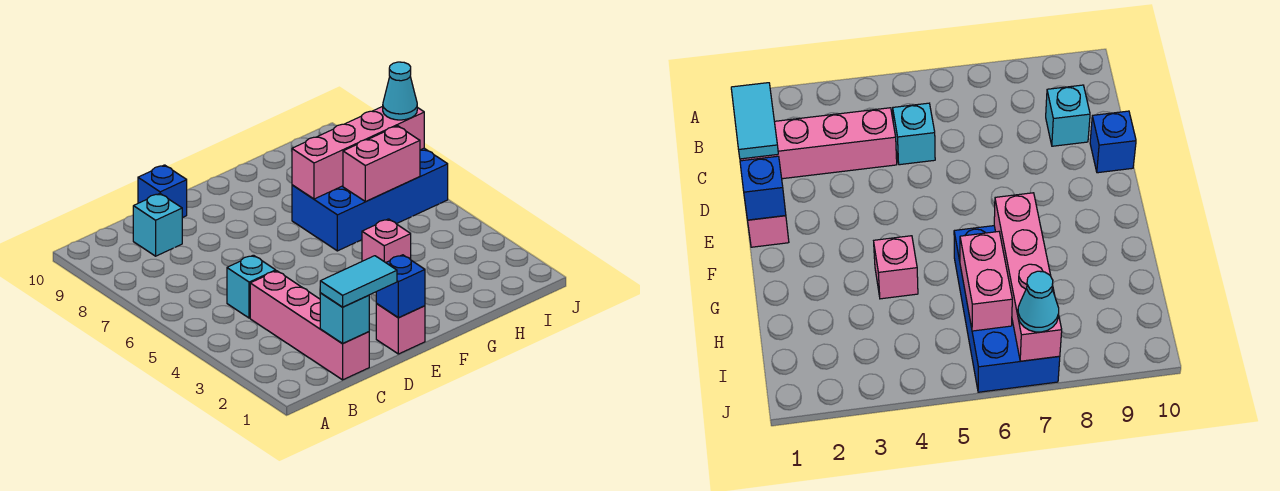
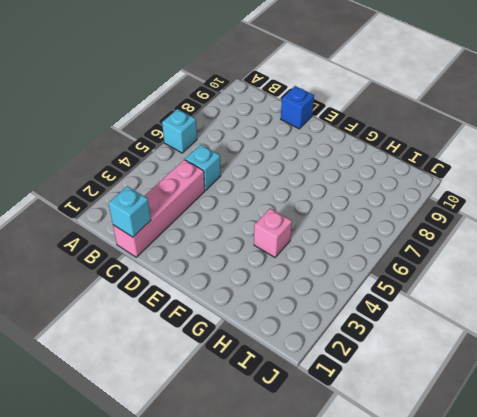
cyan brick A6 level 1 -> cyan brick C9 level 1
none -> pink brick E1 level 1
none -> blue brick G6:J7 level 1
none -> blue brick E1 level 2

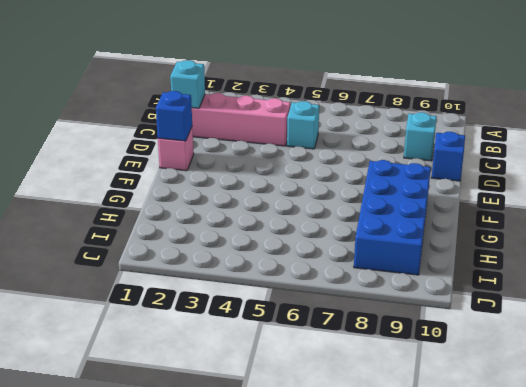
blue brick F8:I9 level 1 -> blue brick G6:J7 level 1
none -> pink brick G4 level 1
none -> pink brick G7:J7 level 2
none -> pink brick H6:I6 level 2

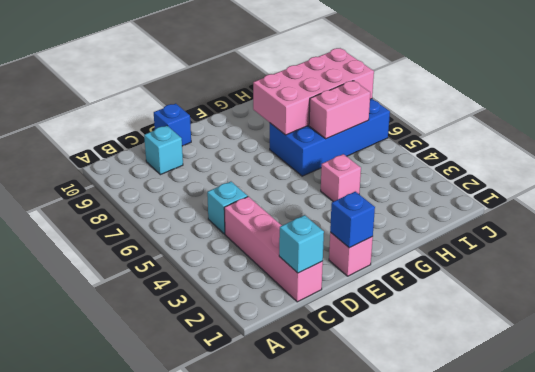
pink brick G7:J8 level 2 -> pink brick G7:J7 level 2
none -> cyan tile C1:D1 level 3
none -> cyan cone J7 level 3

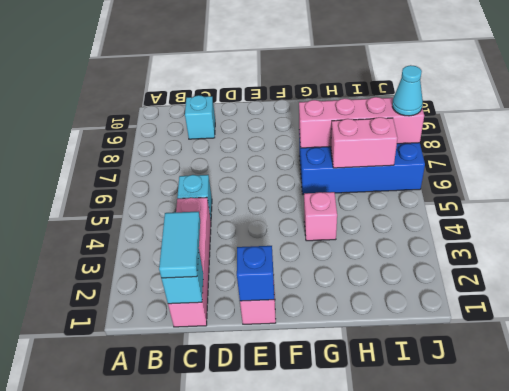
cyan tile C1:C2 level 3 -> cyan tile C1:D1 level 3
none -> blue brick D10 level 1

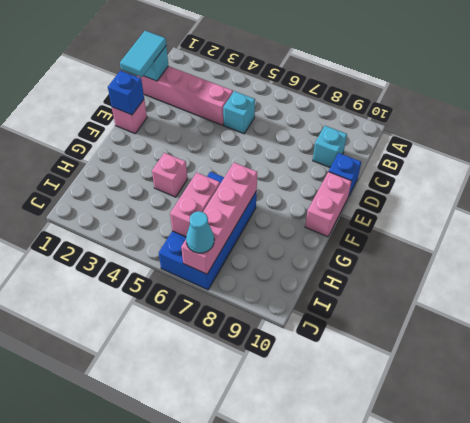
pink brick E10:F10 level 1 -> none

